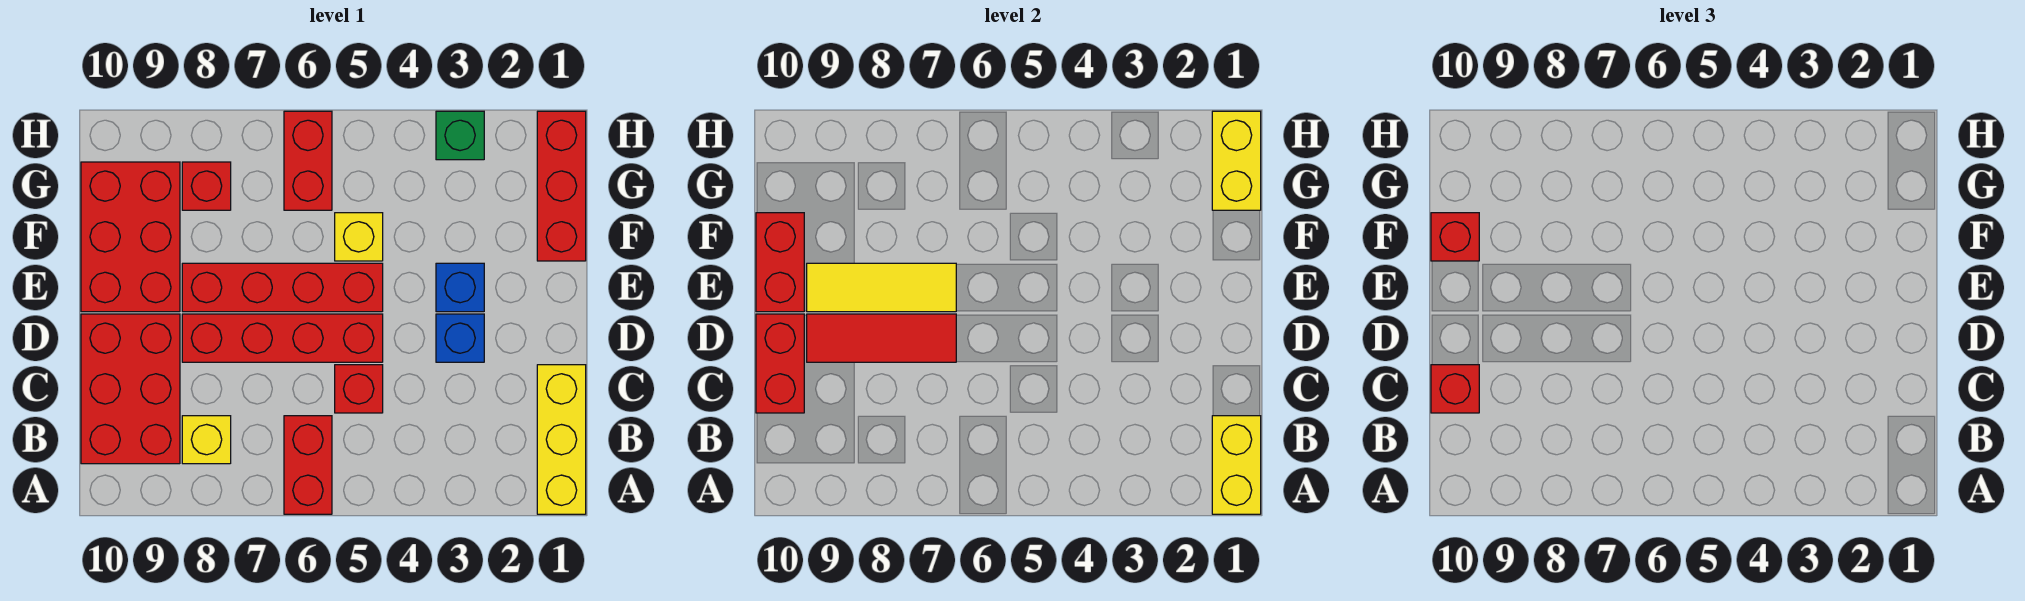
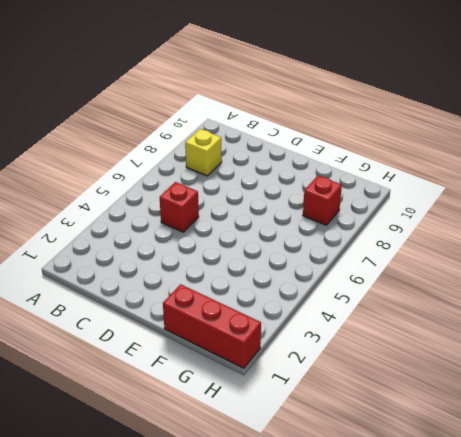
none -> yellow brick A1:C1 level 1
none -> red brick A6:B6 level 1
none -> red brick B9:D10 level 1

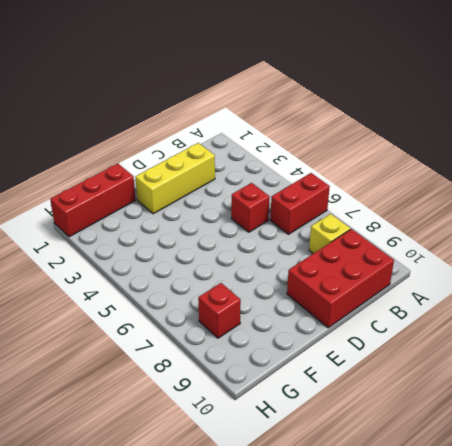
yellow brick C2:E2 level 1 -> yellow brick A1:C1 level 1
none -> blue brick D3 level 1
none -> red brick D5:D8 level 1
none -> blue brick E3 level 1

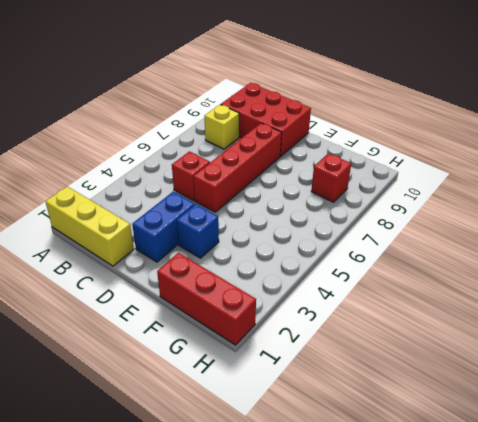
blue brick D2:D3 level 1 -> blue brick D3 level 1
none -> red brick A6:B6 level 1
none -> red brick E5:E8 level 1
none -> red brick E9:G10 level 1

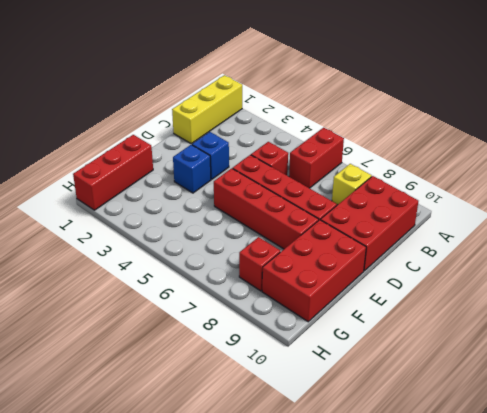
none -> yellow brick F5 level 1
none -> red brick G6:H6 level 1
none -> green brick H3 level 1

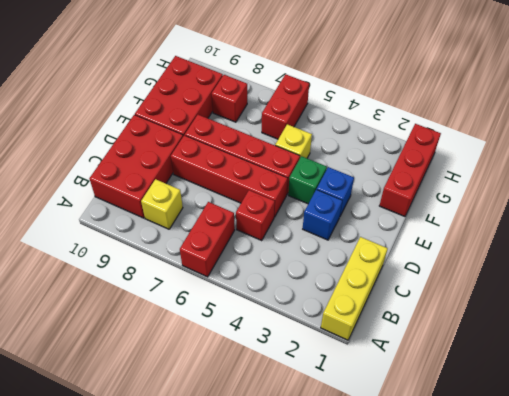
green brick E4 level 1 -> green brick H3 level 1
none -> yellow brick A1:B1 level 2
none -> red brick C10:D10 level 2
none -> red tile D7:D9 level 2

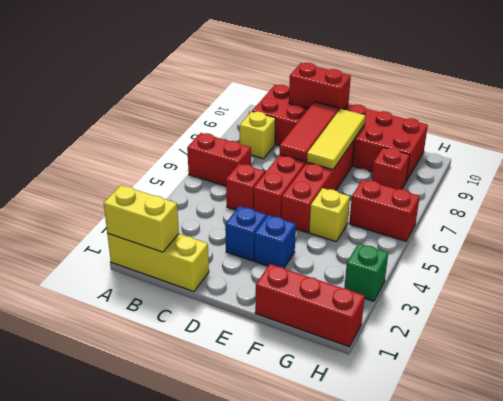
none -> red brick E10:F10 level 2
none -> yellow brick G1:H1 level 2
none -> red brick C10 level 3

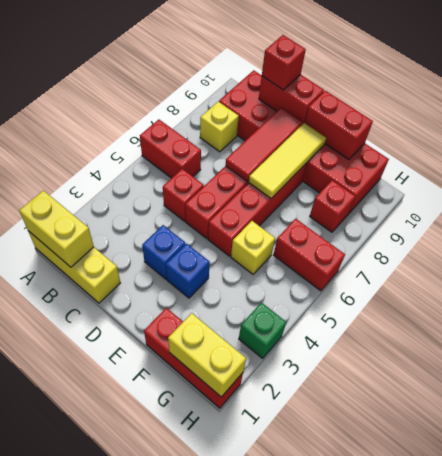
none -> red brick F10 level 3

